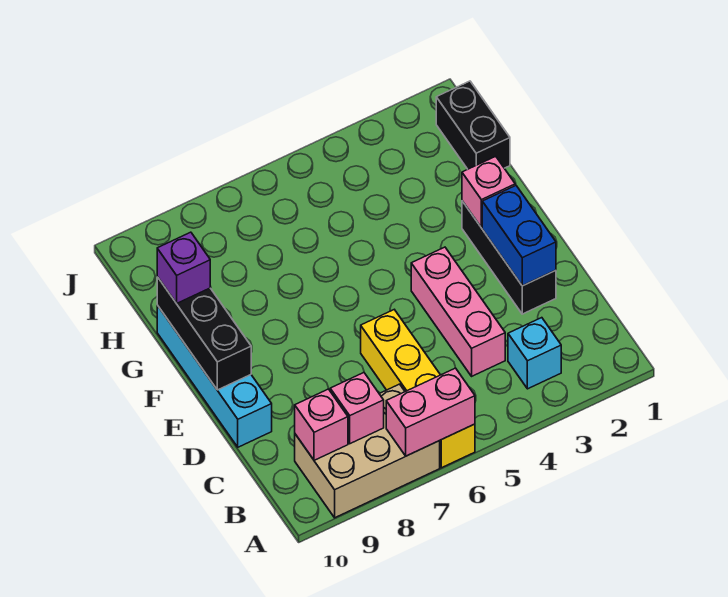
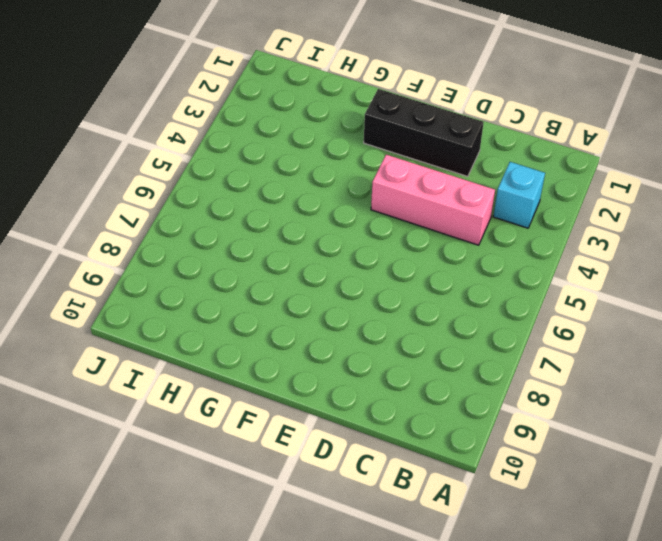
none -> yellow brick A6:D6 level 1
none -> tan brick A7:B9 level 1
none -> cyan brick D10:G10 level 1

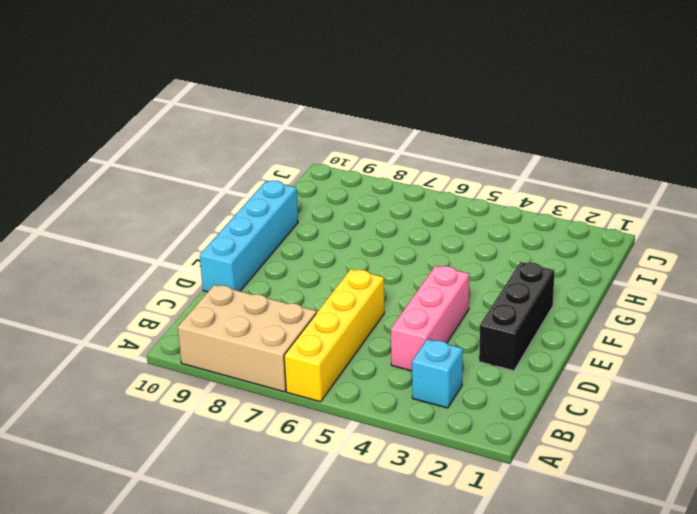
none -> black brick H1:I1 level 1
none -> pink brick A6:A7 level 2
none -> pink brick B8 level 2

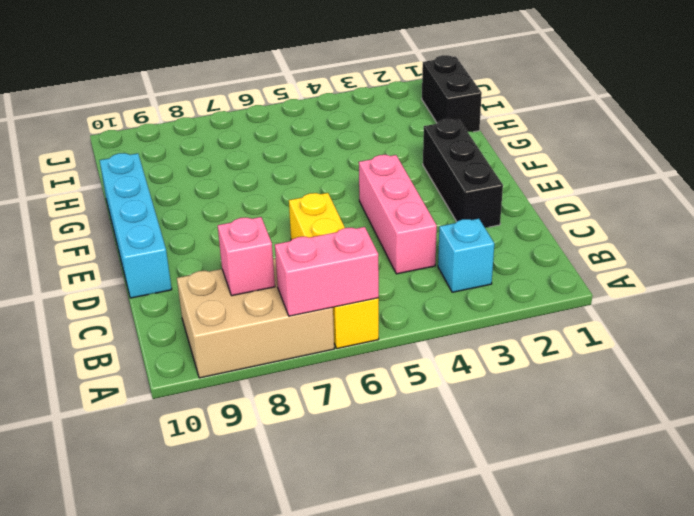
none -> pink brick B9 level 2
none -> blue brick D2:E2 level 2
none -> black brick E10:G10 level 2

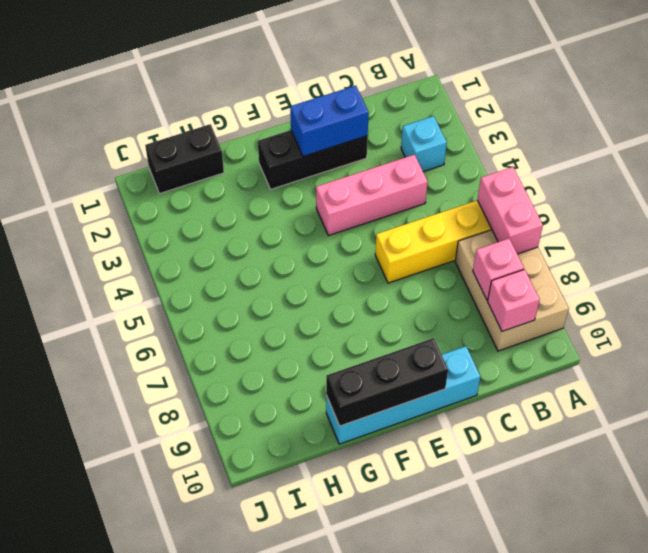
none -> pink brick F2 level 2
none -> purple brick G10 level 3

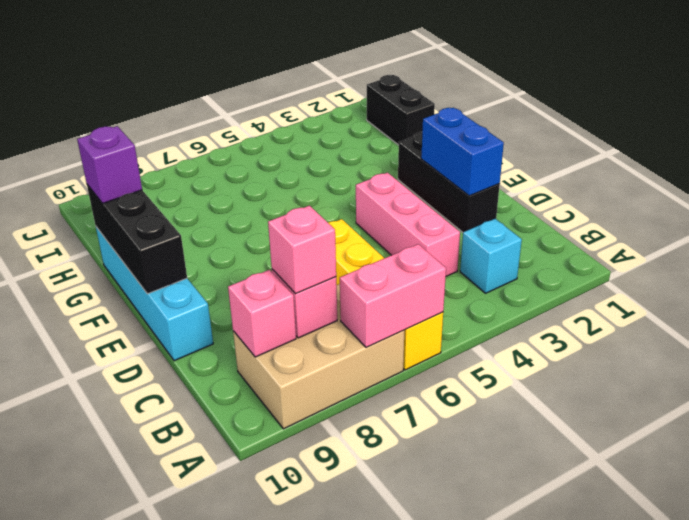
pink brick B8 level 3 -> pink brick F2 level 2

